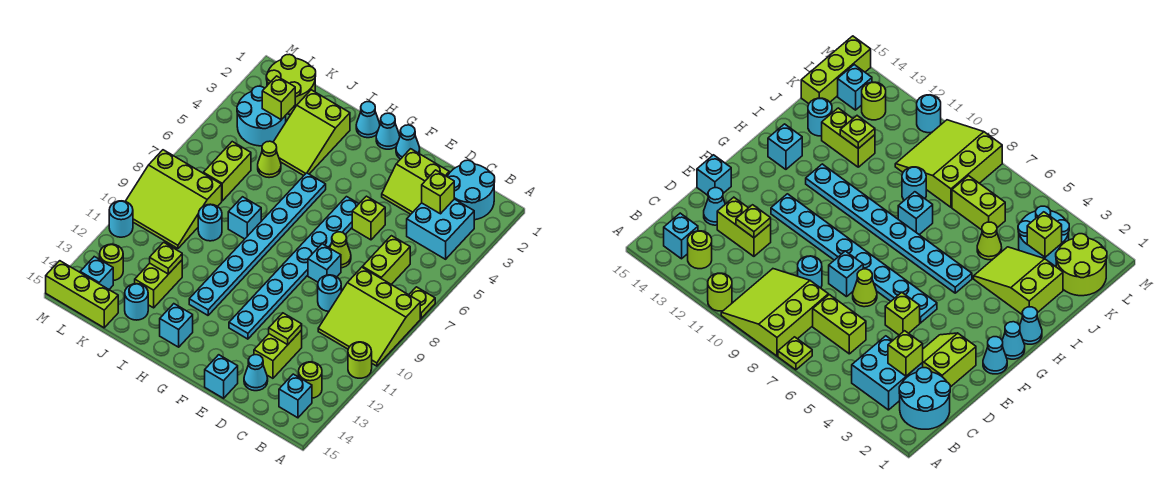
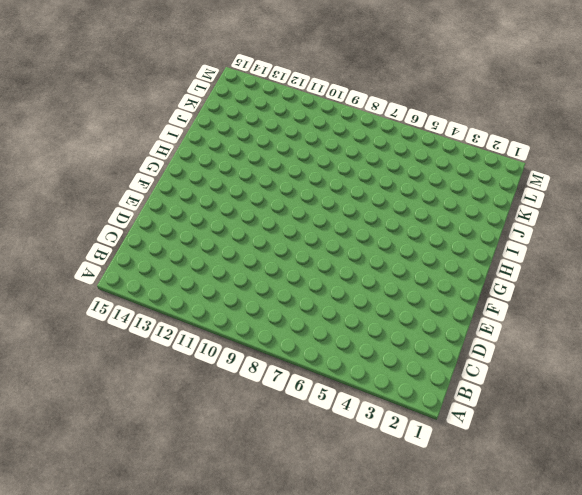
none -> lime plate A7 level 1
none -> lime slope A8:C10 level 1 top 8
none -> lime round brick A11 level 1
none -> cyan round brick B1:C2 level 1

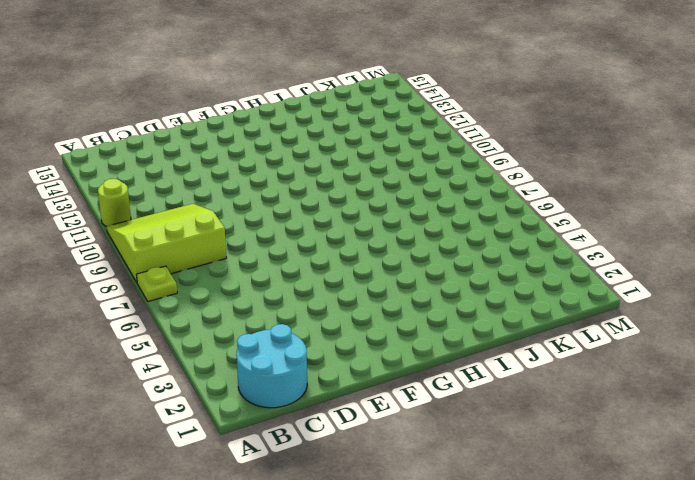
none -> cyan brick B3:C4 level 1
none -> lime round brick B13 level 1
none -> cyan brick B14 level 1
none -> lime brick C6:C7 level 1

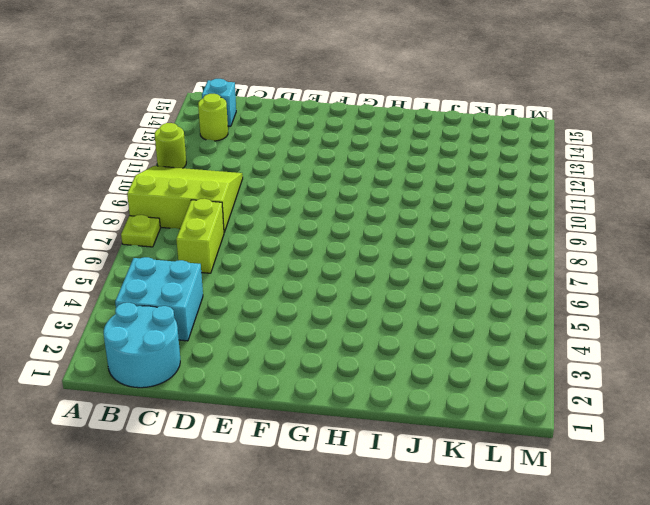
none -> lime slope D2:E3 level 1 top 2
none -> cyan round brick D9 level 1
none -> lime brick D12:D13 level 1
none -> cyan cone D14 level 1

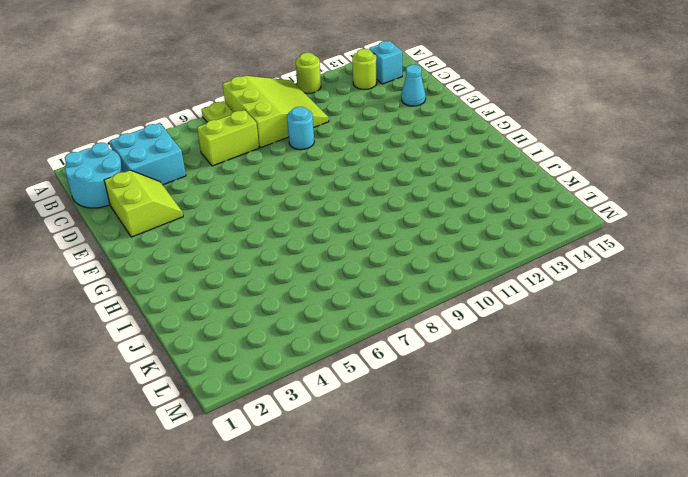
none -> lime brick D12:D13 level 1
none -> lime brick E5 level 1
none -> lime cone E7 level 1
none -> cyan brick E8 level 1

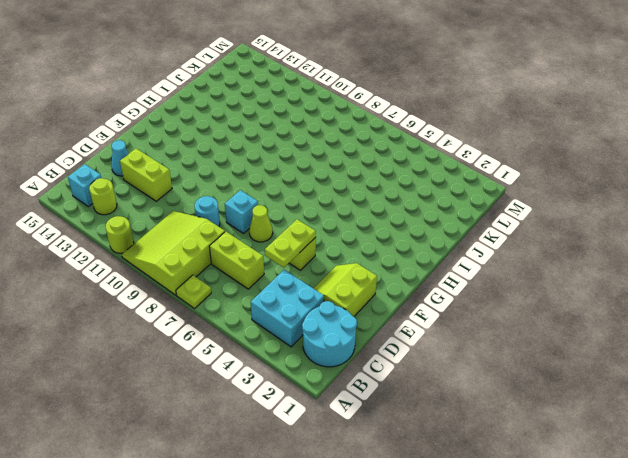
lime plate D5:E5 level 2 -> none
none -> cyan brick E15 level 1
none -> cyan cone F1 level 1
none -> cyan plate F5:F12 level 1
none -> cyan cone G1 level 1

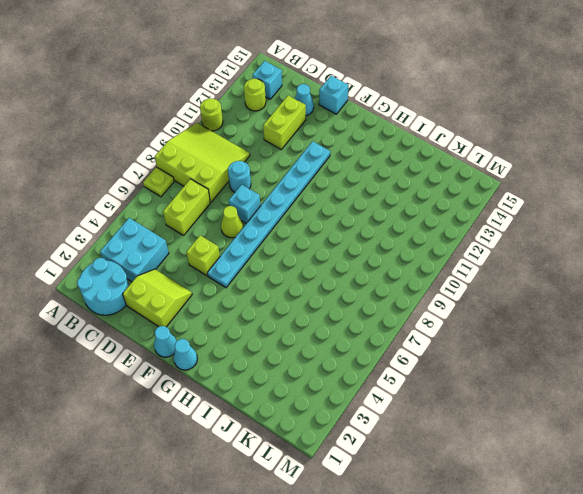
none -> cyan cone H1 level 1
none -> cyan plate H5:H12 level 1
none -> cyan brick H14 level 1
none -> lime slope I2:J4 level 1 top 2

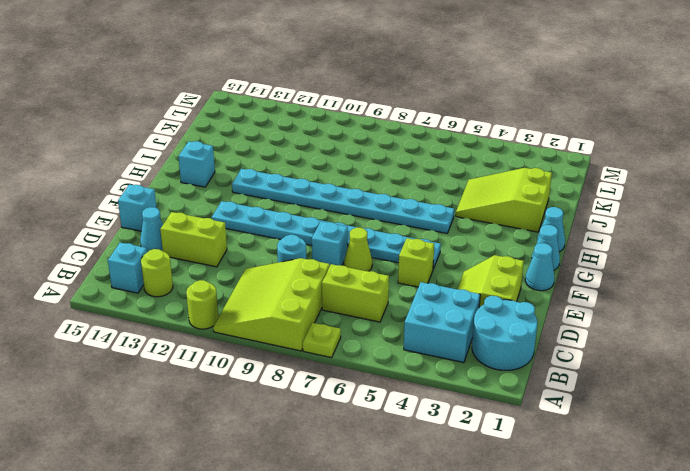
none -> cyan brick I8 level 1
none -> lime cone J5 level 1
none -> cyan round brick J9 level 1
none -> lime brick J12:J13 level 1

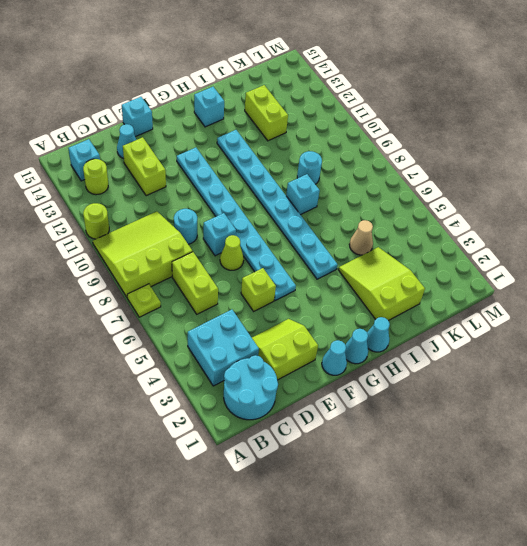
tan cone J5 level 1 -> lime cone J5 level 1
none -> cyan round brick J14 level 1
none -> lime round brick K1:L2 level 1
none -> cyan round brick K3:L4 level 1
none -> lime brick K6:K7 level 1

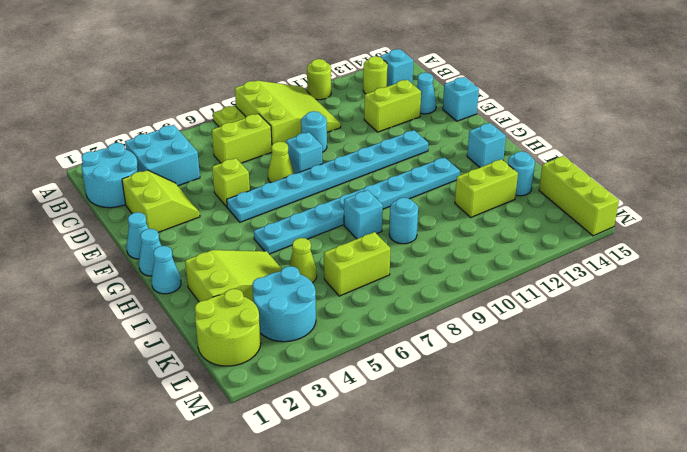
none -> lime slope K8:M10 level 1 top 8
none -> lime round brick L13 level 1
none -> cyan brick L14 level 1
none -> cyan round brick M11 level 1

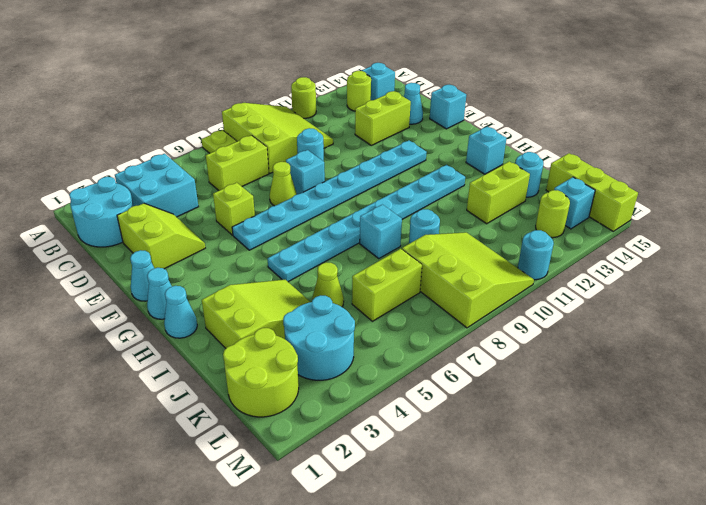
none -> lime brick C3 level 2
none -> lime plate D12 level 2
none -> lime plate J12 level 2
none -> lime brick K3 level 2

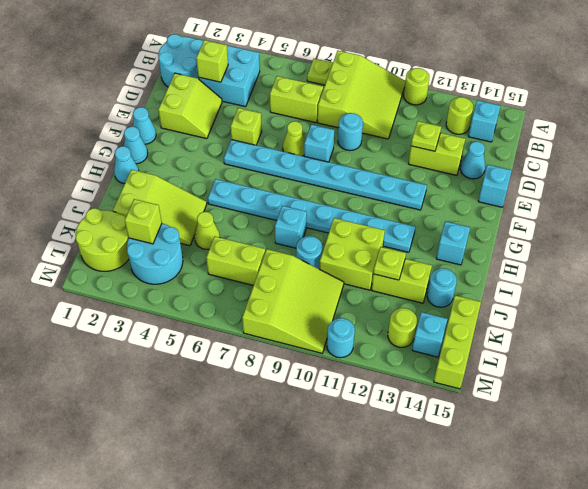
lime brick I10:J11 level 1 -> none

